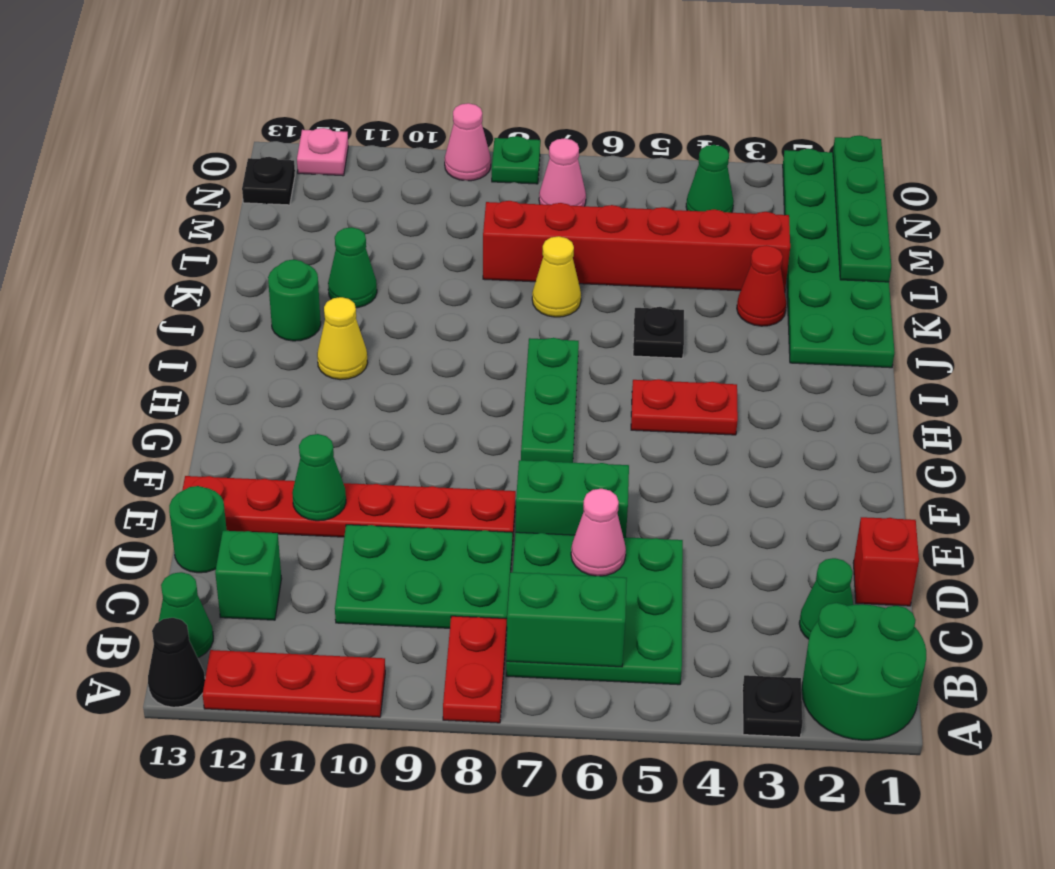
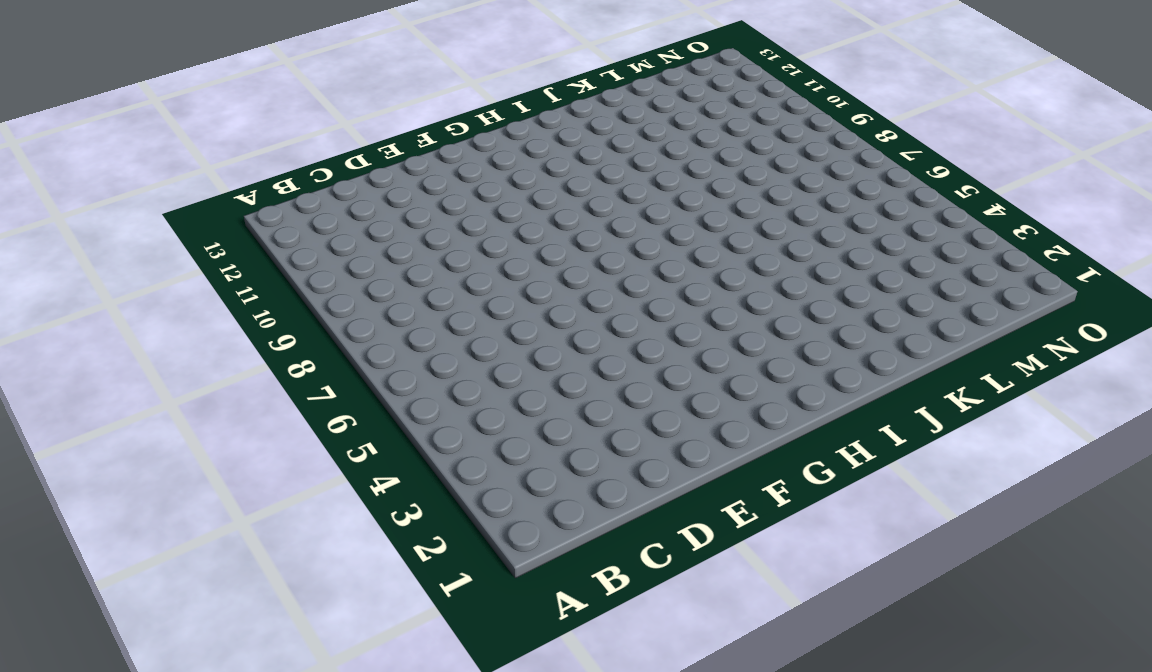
none -> green round brick A1:B2 level 1
none -> black plate A3 level 1
none -> red plate A8:B8 level 1
none -> red plate A10:A12 level 1

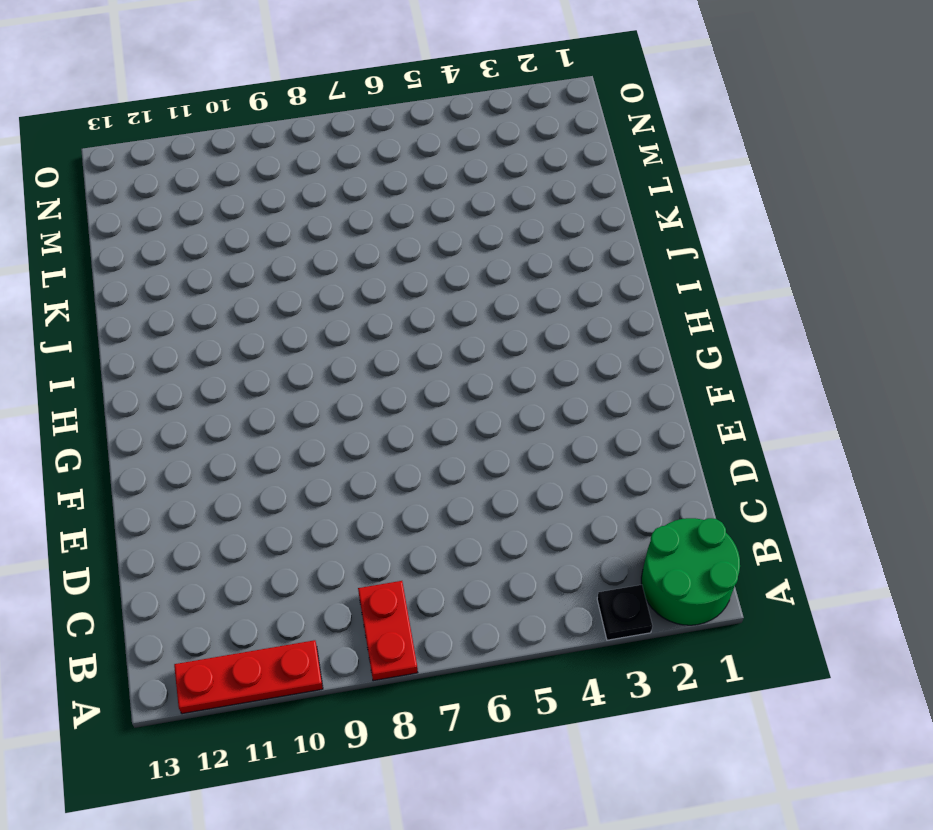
none -> black cone A13 level 1
none -> green plate B5:D7 level 1
none -> green cone B13 level 1
none -> green cone C2 level 1

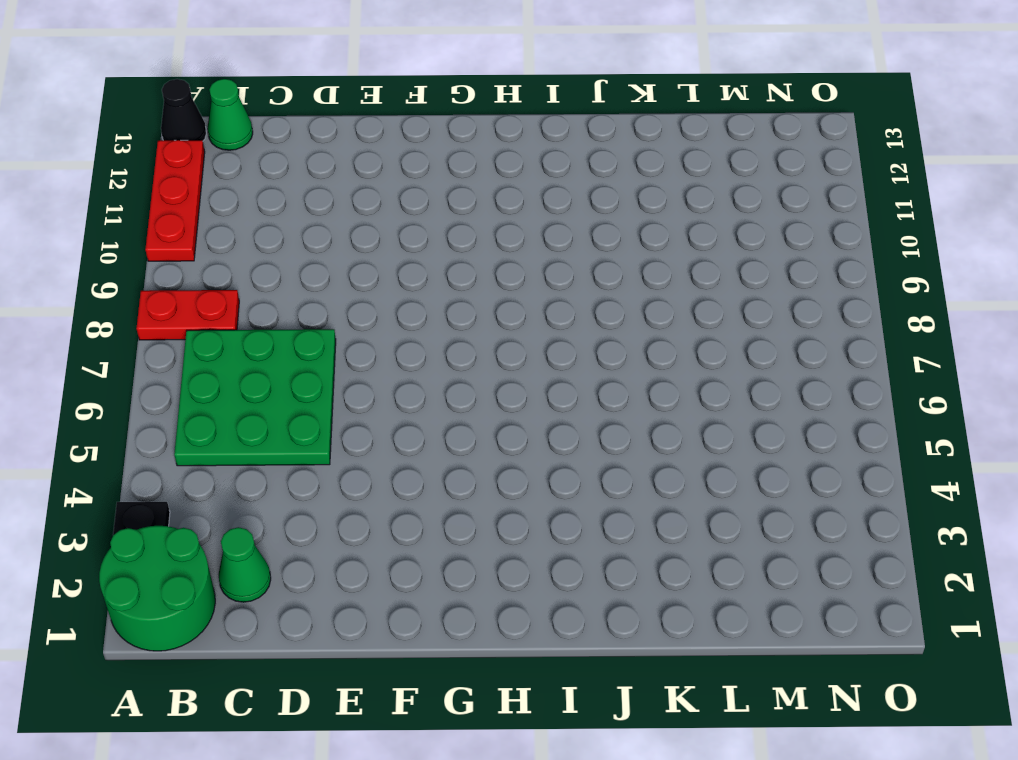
none -> green plate C8:D10 level 1
none -> green brick C12 level 1
none -> red brick D1 level 1
none -> green round brick D13 level 1

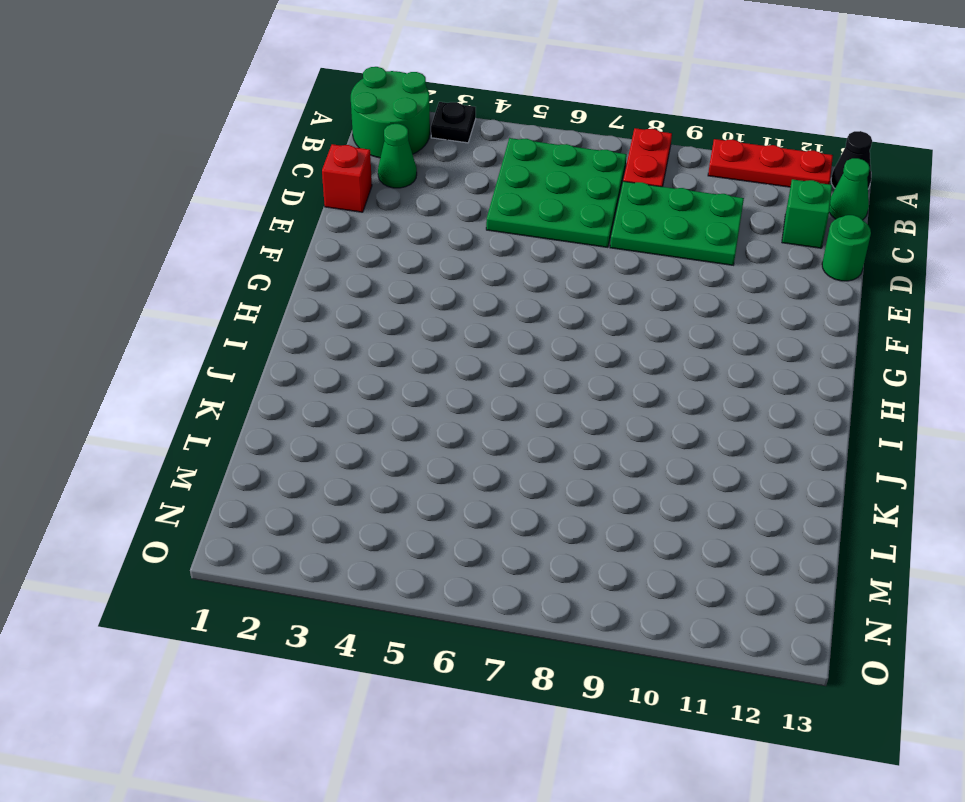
none -> green brick E6:E7 level 1
none -> red plate E8:E13 level 1
none -> green plate G7:I7 level 1
none -> red plate H4:H5 level 1

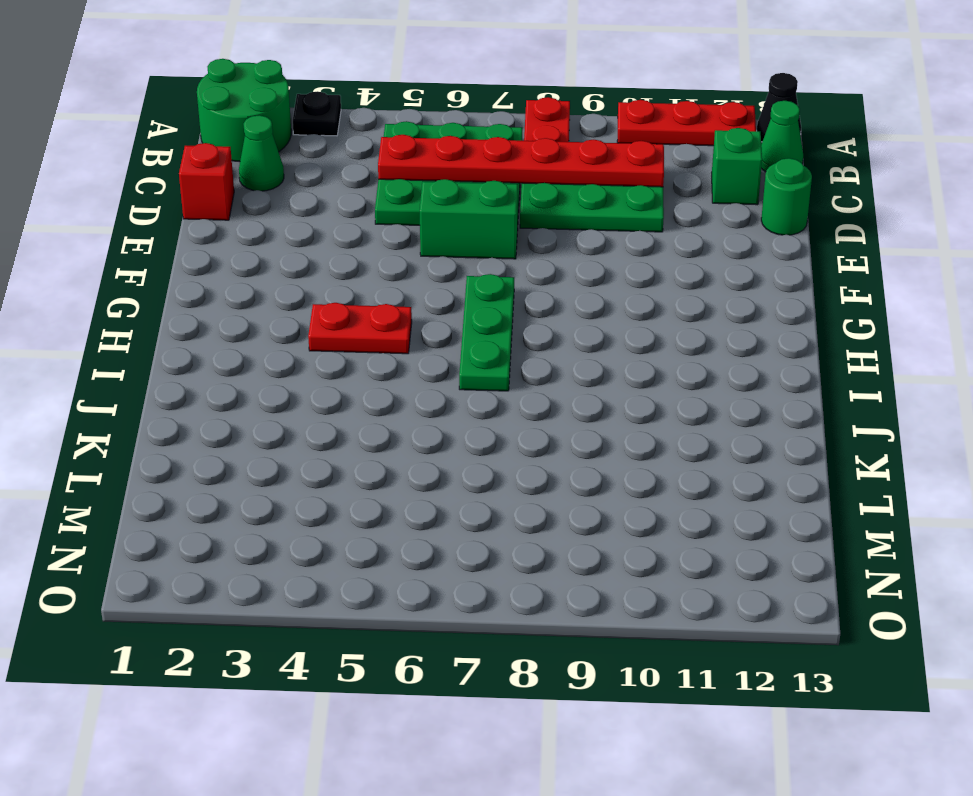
red plate C5:C10 level 2 -> red plate E8:E13 level 1
none -> yellow cone I11 level 1
none -> green plate J1:O2 level 1
none -> black plate J5 level 1
none -> green round brick J12 level 1

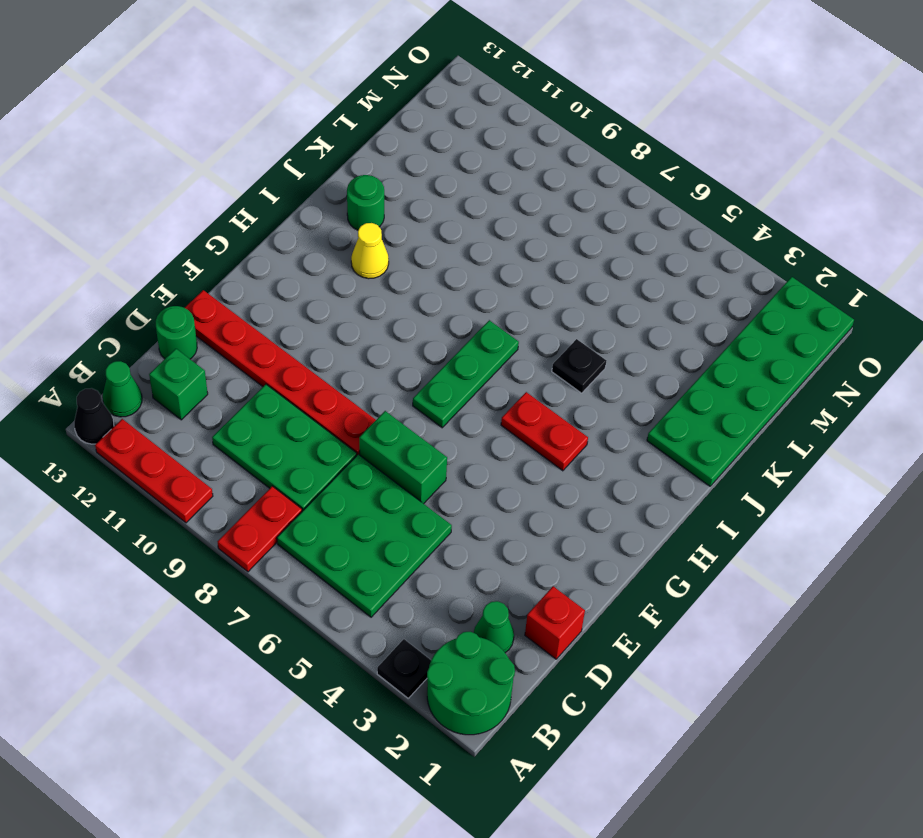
none -> red cone K3 level 1
none -> yellow cone K7 level 1
none -> green cone K11 level 1
none -> red brick L3:L8 level 1

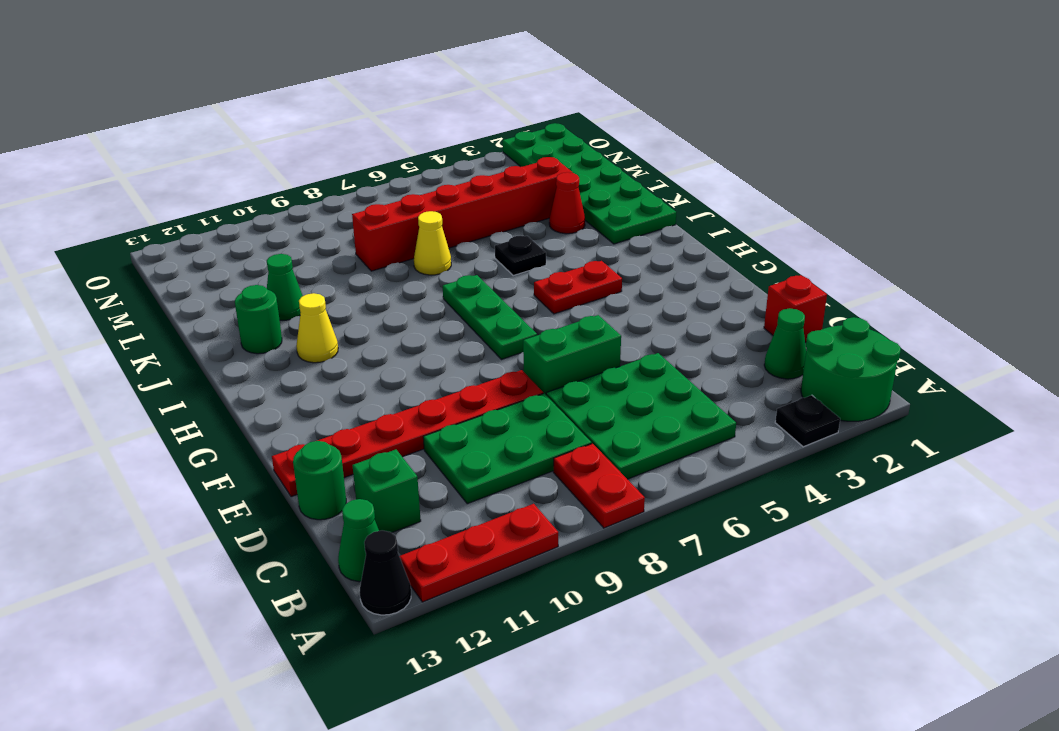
none -> green cone N4 level 1
none -> pink cone N7 level 1
none -> black plate N13 level 1
none -> green plate O8 level 1

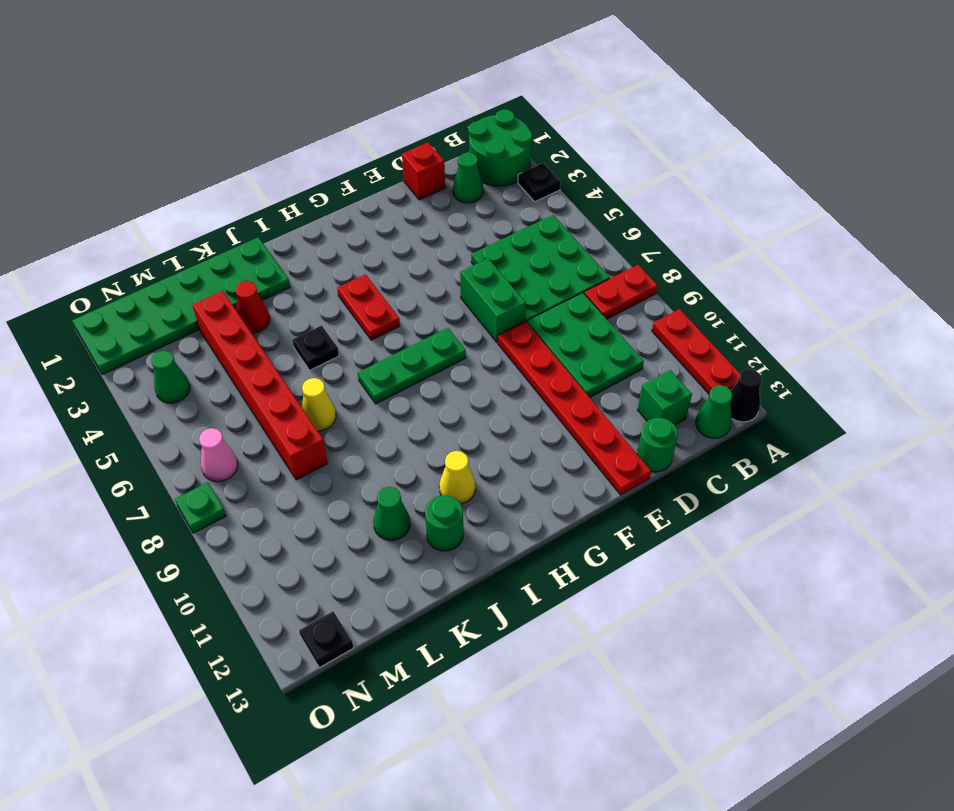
none -> pink cone O9 level 1
none -> pink plate O12 level 1
none -> green brick B6:B7 level 2
none -> pink cone D6 level 2

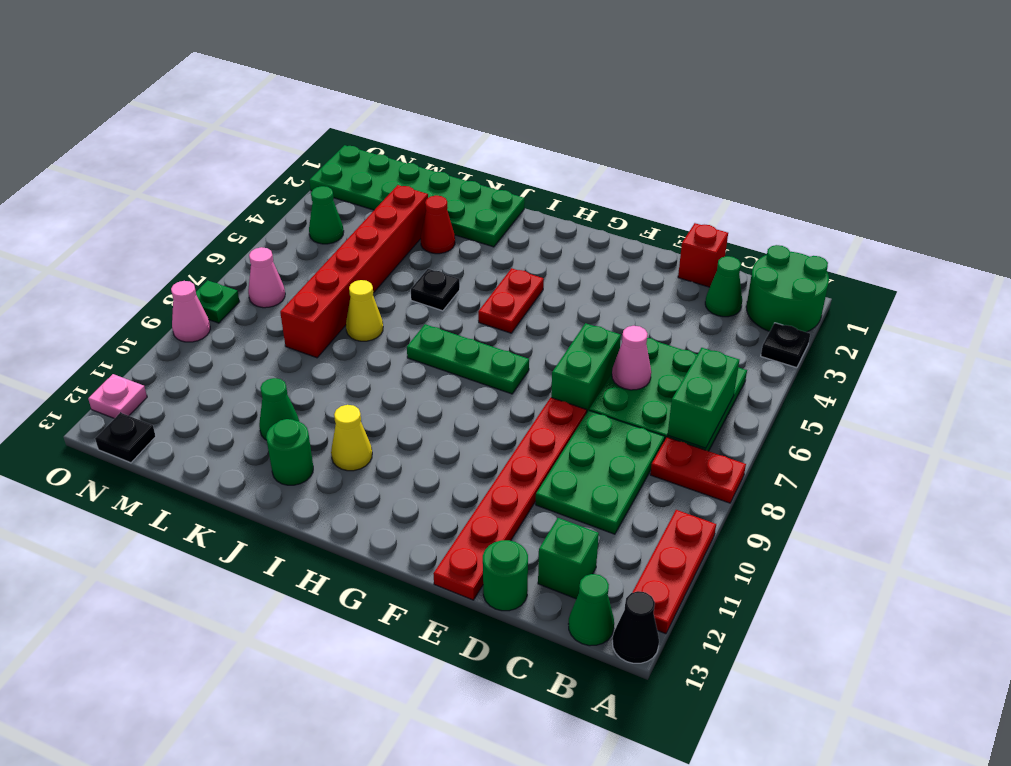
none -> green cone E11 level 2
none -> green plate L1:O1 level 2

